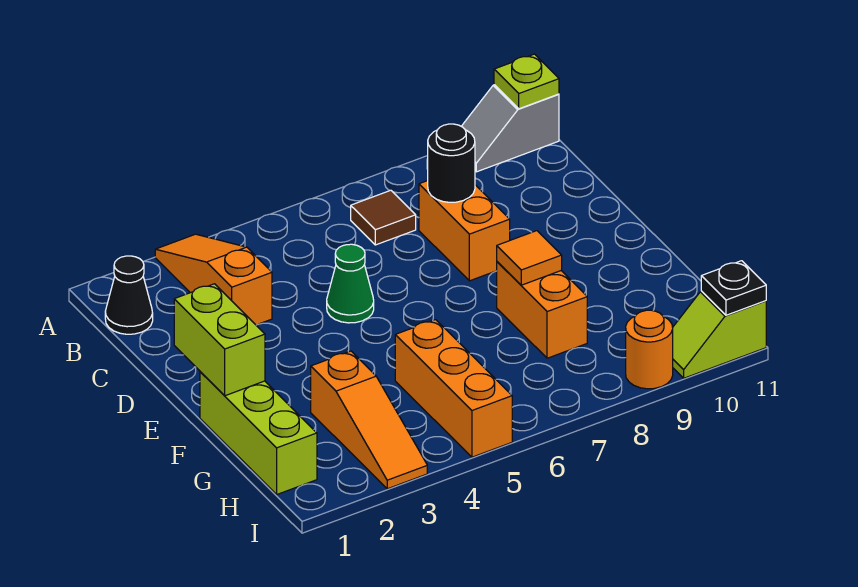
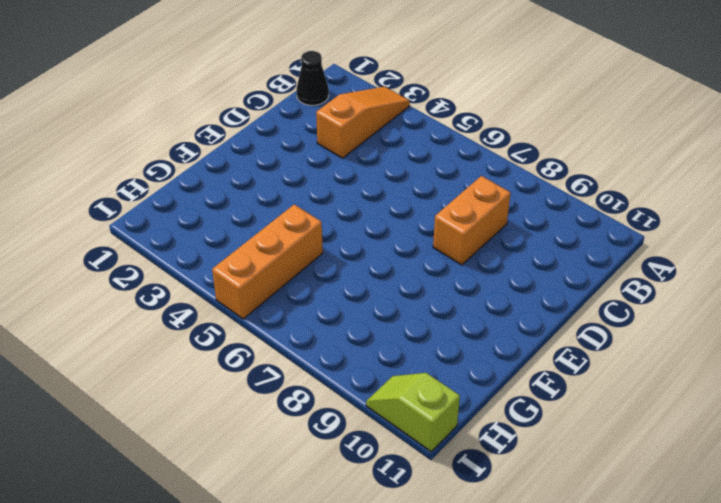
none -> grey slope A10:A11 level 1 top 11
none -> brown tile B7 level 1
none -> green cone D5 level 1

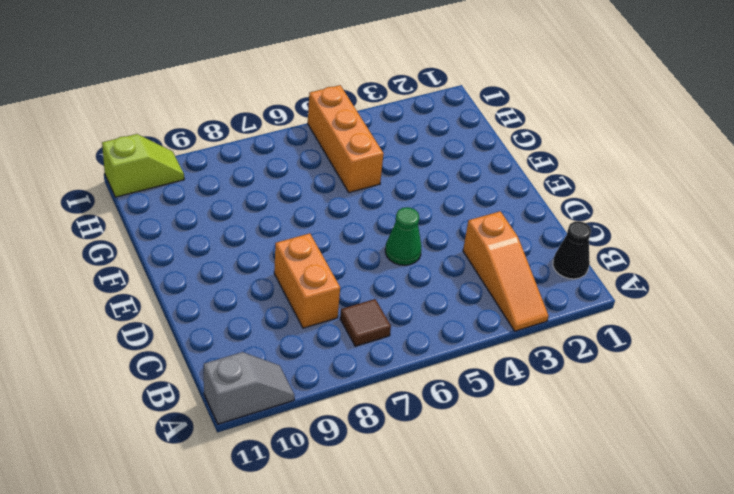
none -> lime brick F1:H1 level 1
none -> orange brick F8:G8 level 1
none -> orange slope G3:I3 level 1 top G

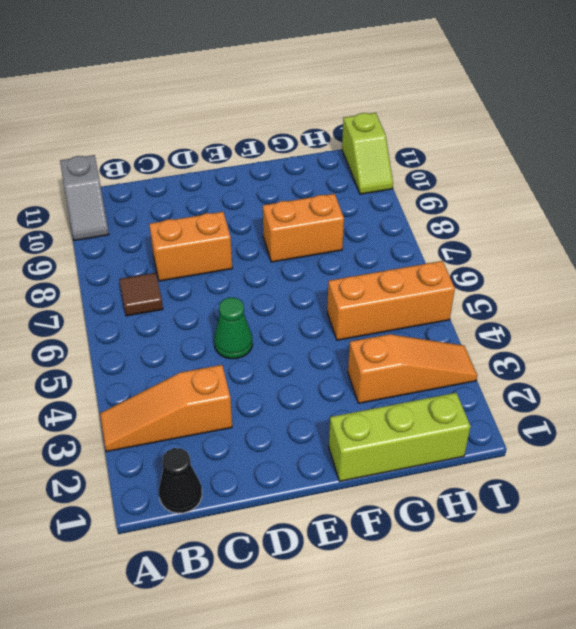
none -> orange round brick I9 level 1
none -> lime plate A11 level 2
none -> black round brick C8 level 2

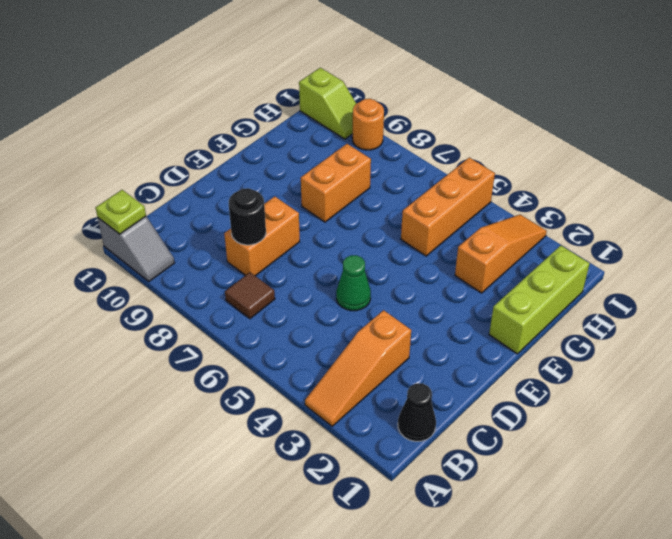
none -> lime brick E1:F1 level 2
none -> orange tile F8 level 2
none -> black plate I11 level 2

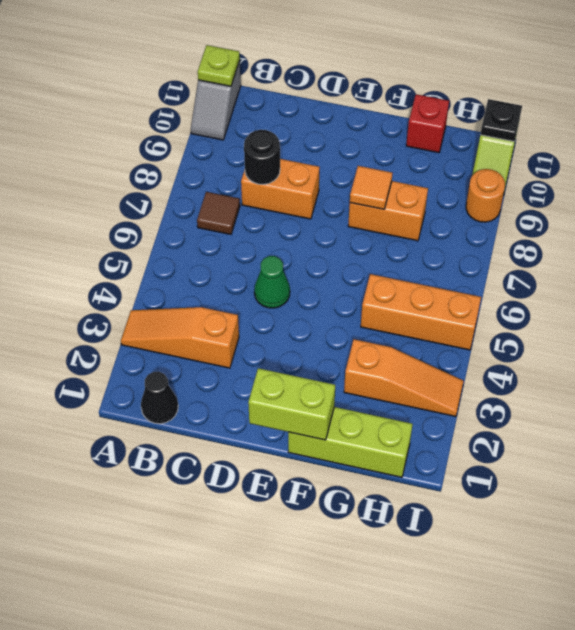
red brick G11 level 1 -> none

